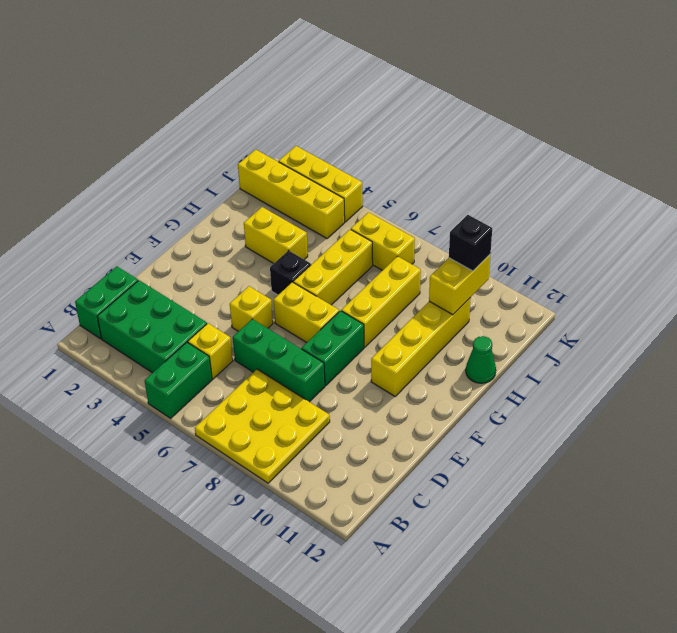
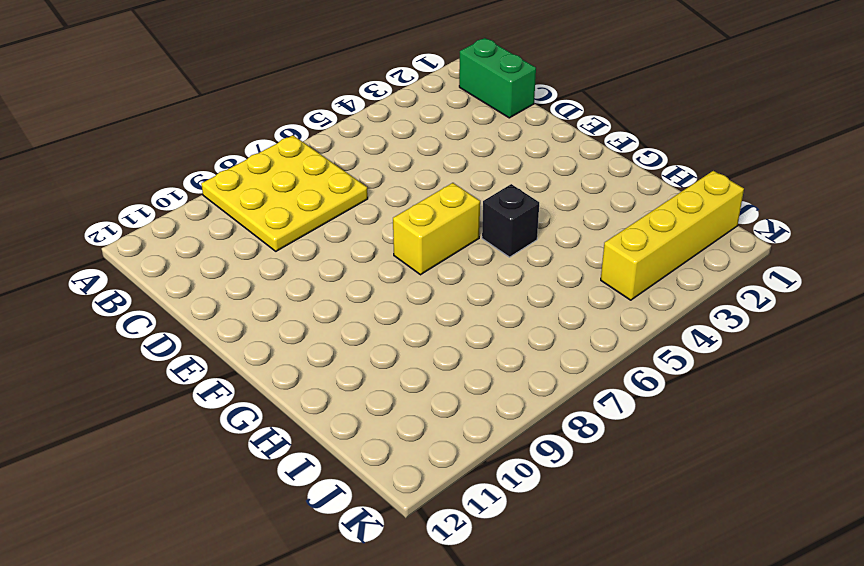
none -> green brick A5:B5 level 1
none -> green brick B2:C4 level 1
none -> yellow brick C5 level 1

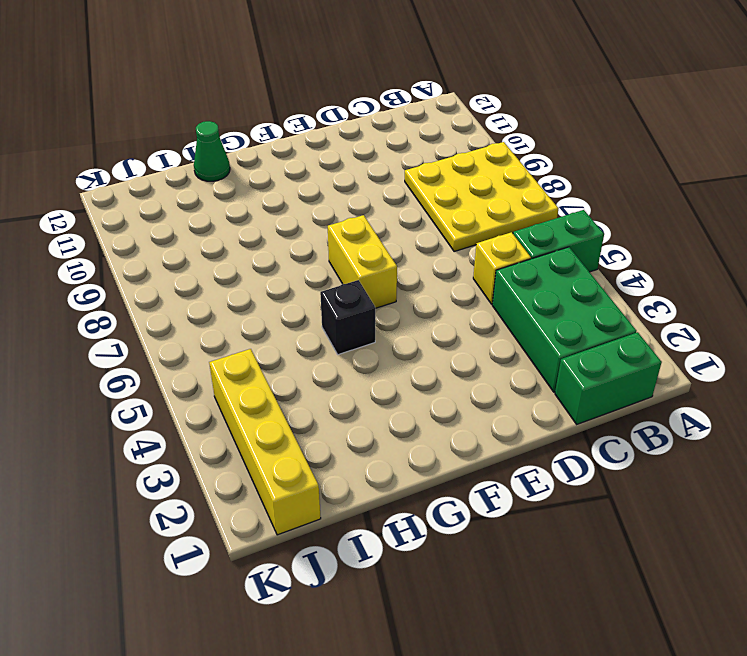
none -> green brick D6:D8 level 1
none -> yellow brick E5 level 1
none -> green brick E8:F8 level 1

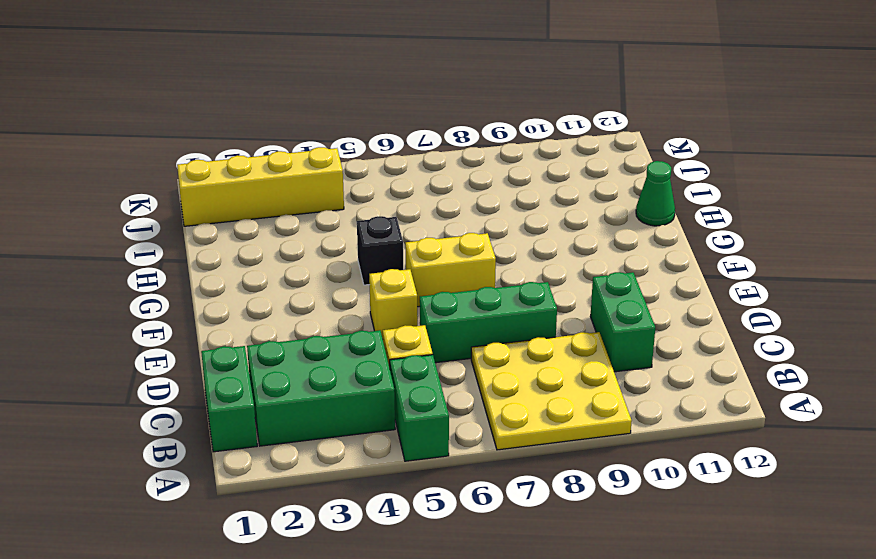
green brick C10:D10 level 1 -> green brick E8:F8 level 1
none -> yellow brick F10:I10 level 1
none -> yellow brick G6:I6 level 1
none -> yellow brick G8:I8 level 1

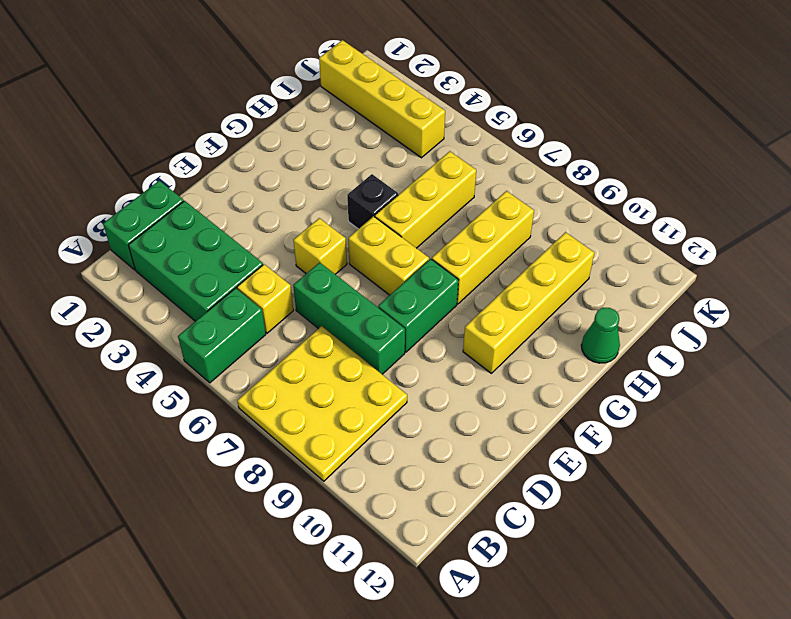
none -> yellow brick H3:H4 level 1
none -> yellow brick J6:J7 level 1
none -> yellow brick K2:K4 level 1

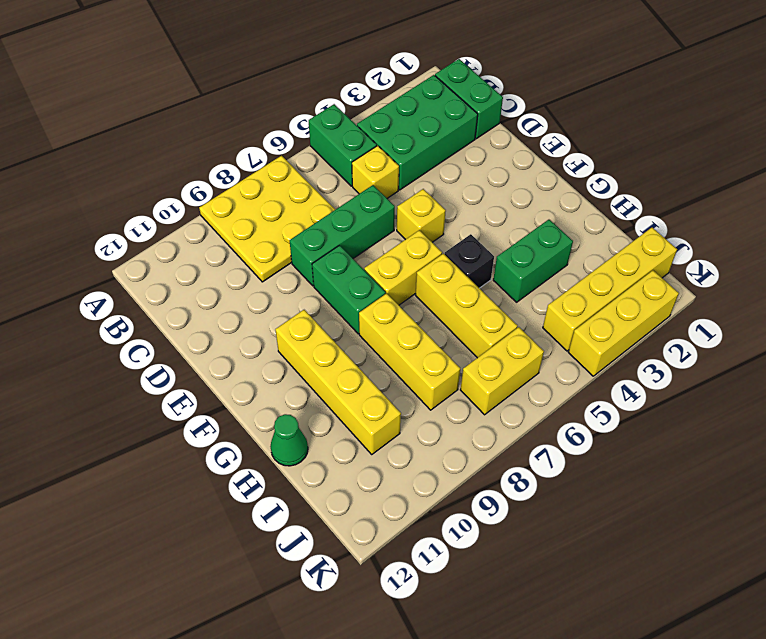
green brick H3:H4 level 1 -> yellow brick H3:H4 level 1
none -> yellow brick I10:J10 level 2
none -> black brick J10 level 3

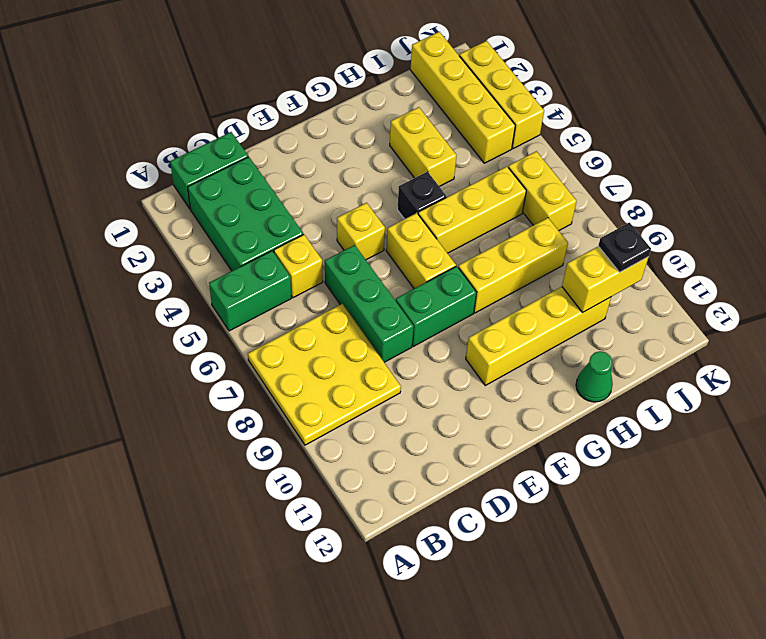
black plate J10 level 3 -> black brick J10 level 3

